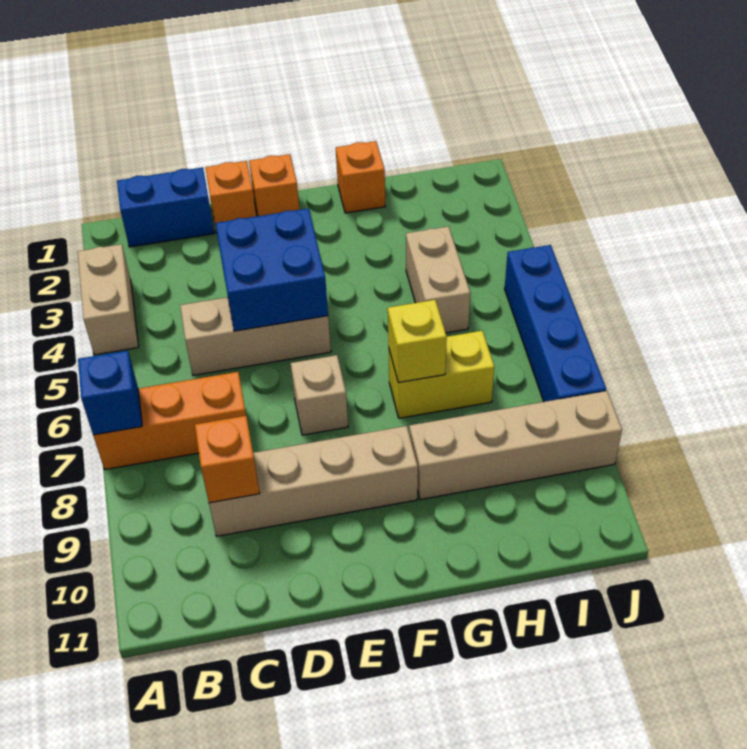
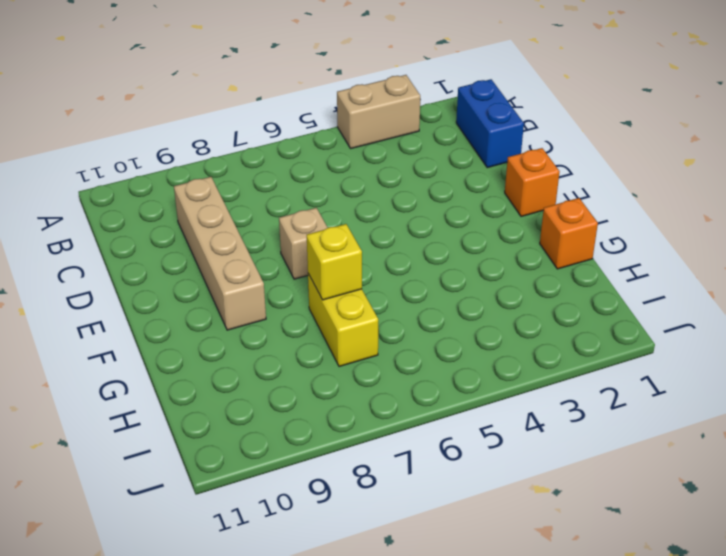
none -> orange brick A7:C7 level 1
none -> tan brick C5:E5 level 1
none -> orange brick D1 level 1

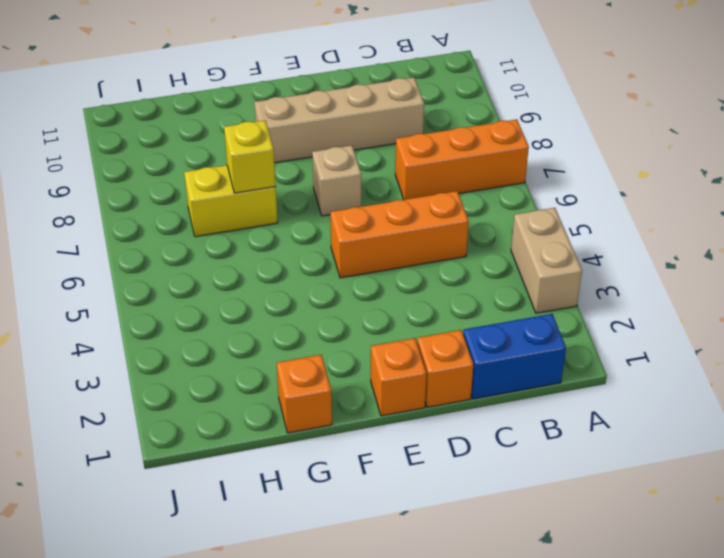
orange brick C5:E5 level 1 -> tan brick C5:E5 level 1
none -> tan brick G9:J9 level 1
none -> tan brick H4:H5 level 1
none -> blue brick J5:J8 level 1

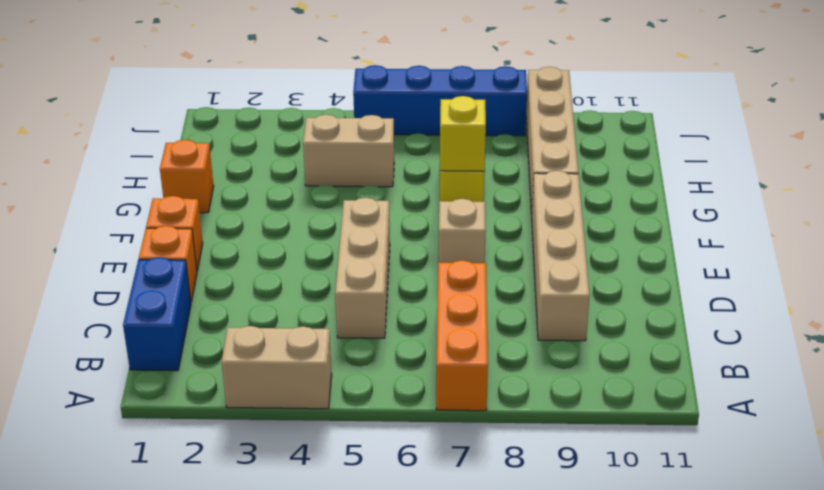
none -> blue brick A7 level 2
none -> orange brick C9 level 2
none -> blue brick D4:E5 level 2

